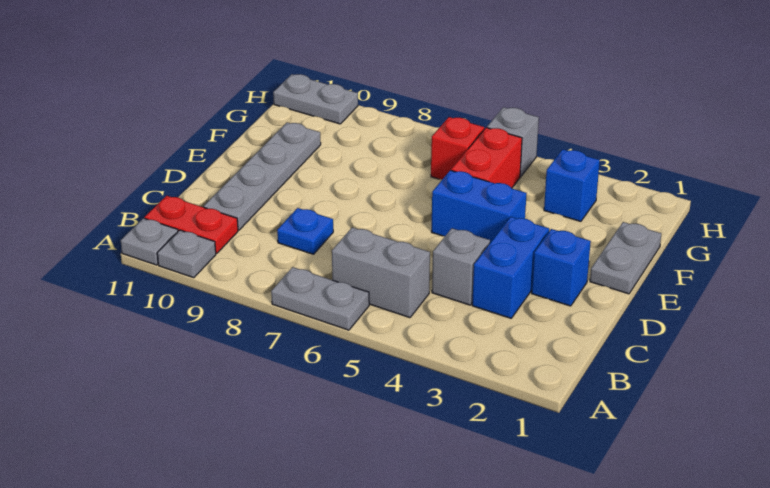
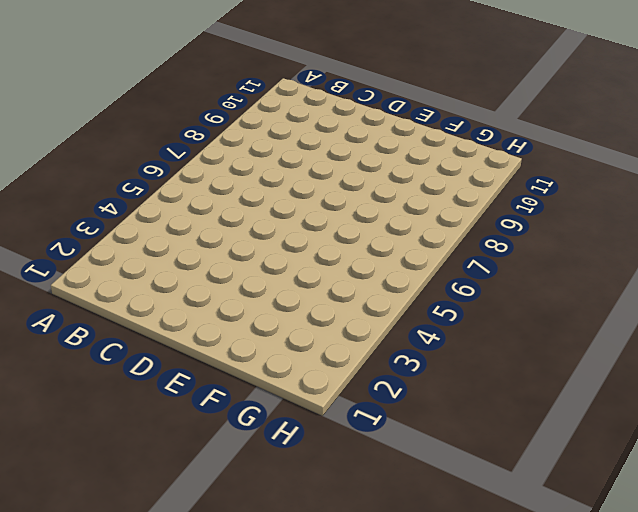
none -> grey plate A6:A7 level 1
none -> grey plate A10 level 1
none -> grey plate A11 level 1

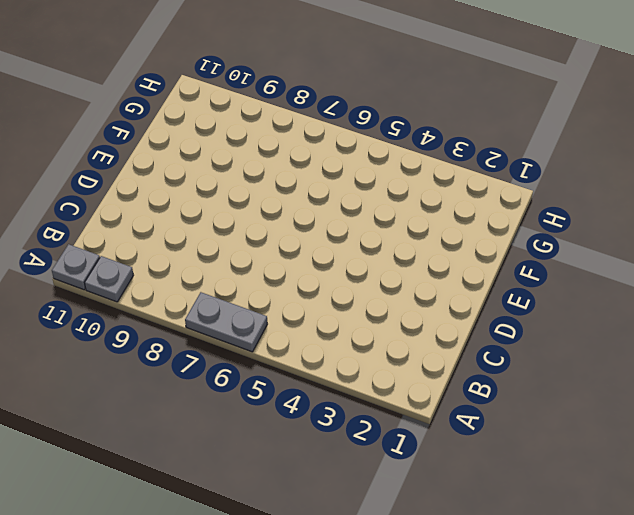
none -> grey brick B5:B6 level 1
none -> red plate B10:B11 level 1
none -> blue brick C3:D3 level 1

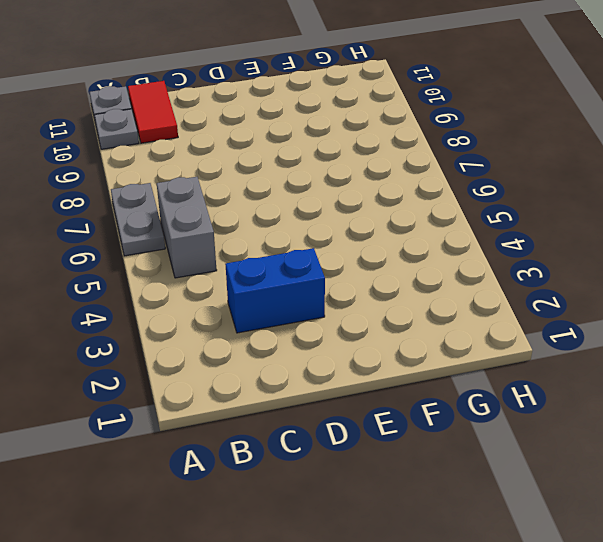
red tile B10:B11 level 1 -> red plate B10:B11 level 1
none -> grey brick C4 level 1
none -> blue plate C8 level 1
none -> grey plate C10:F10 level 1

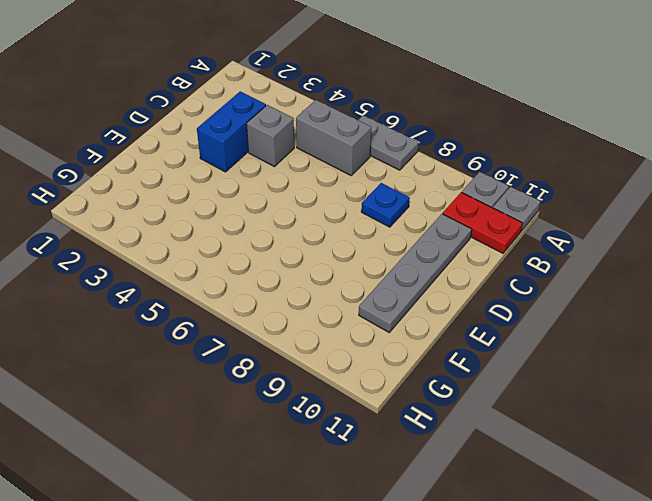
none -> blue brick D2 level 1
none -> grey plate E1:F1 level 1
none -> blue brick E4:E5 level 1

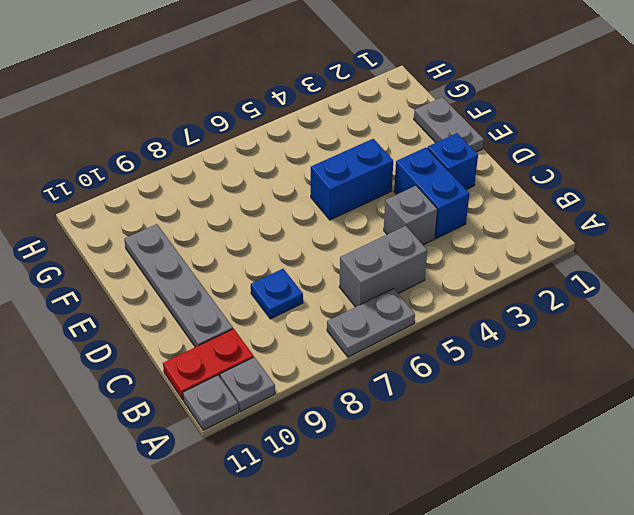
none -> red brick F5:G5 level 1
none -> blue brick G3 level 1
none -> red brick G6 level 1

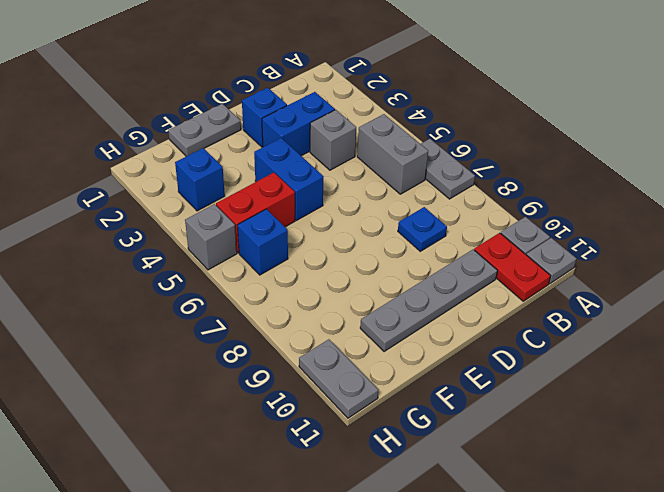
blue brick G6 level 1 -> red brick G6 level 1

